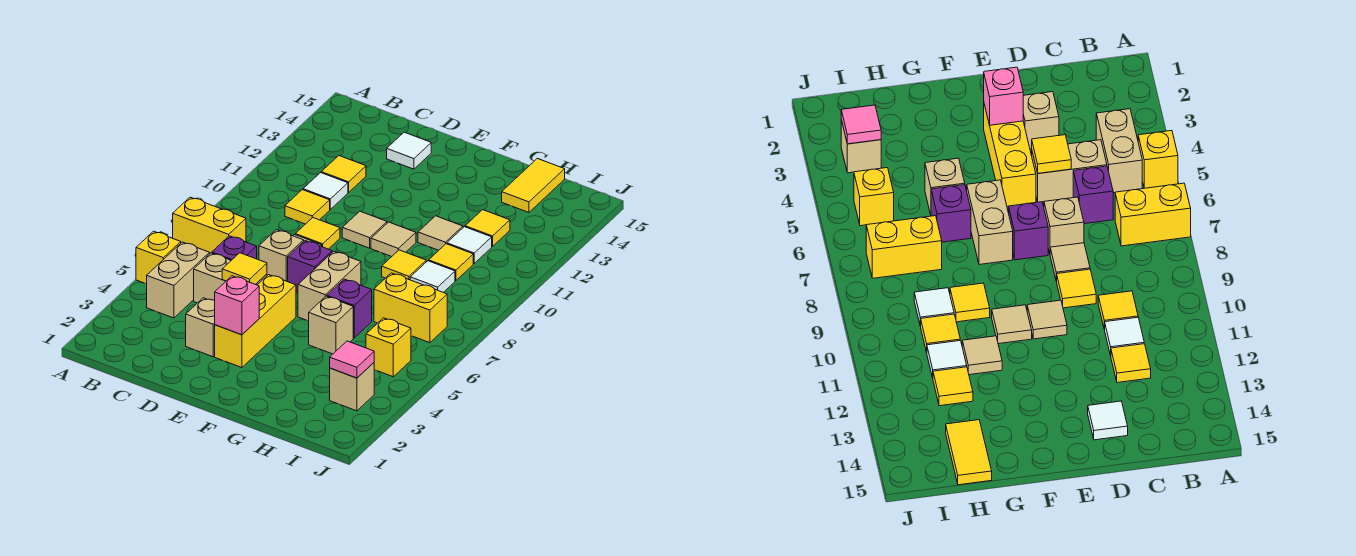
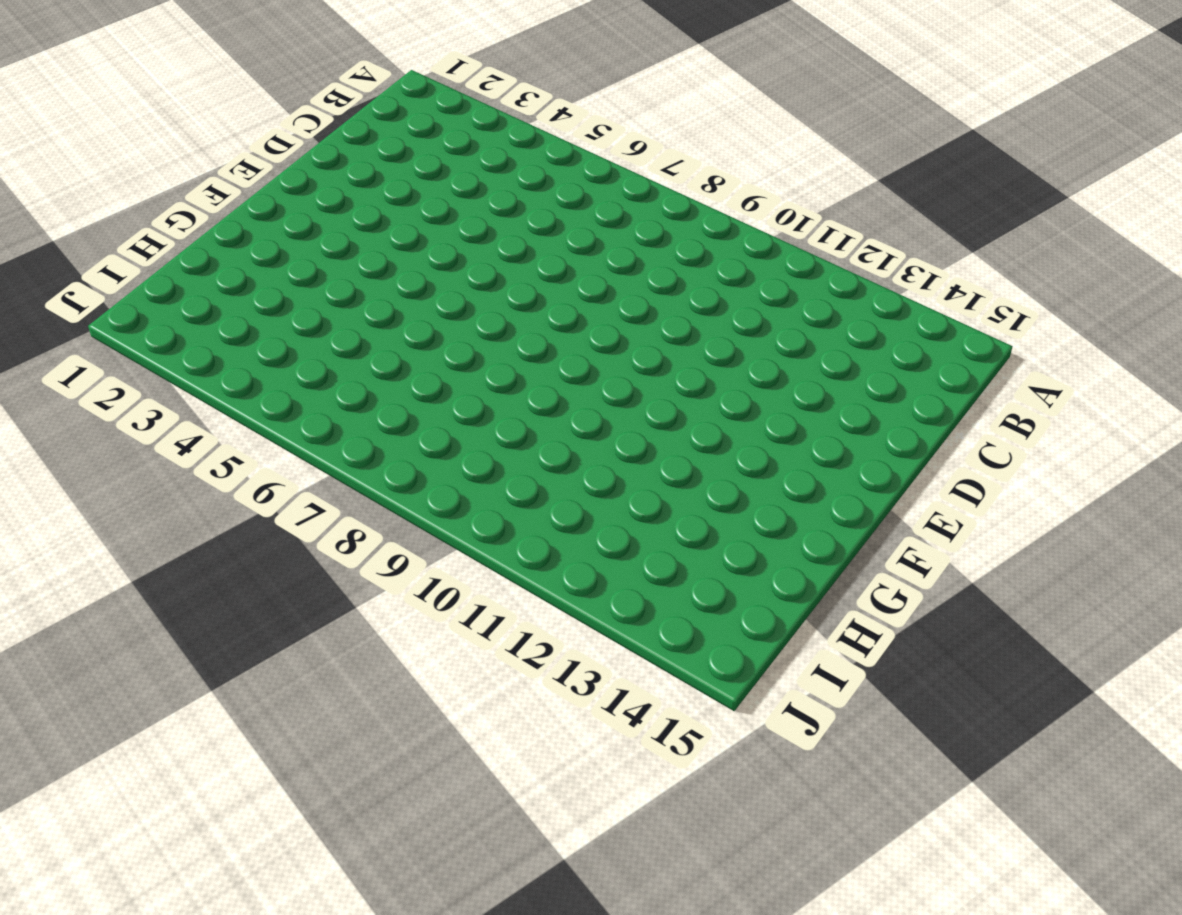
none -> yellow brick A5 level 1
none -> yellow brick A7:B7 level 1
none -> tan brick B4:B5 level 1
none -> tan brick C5:D5 level 1

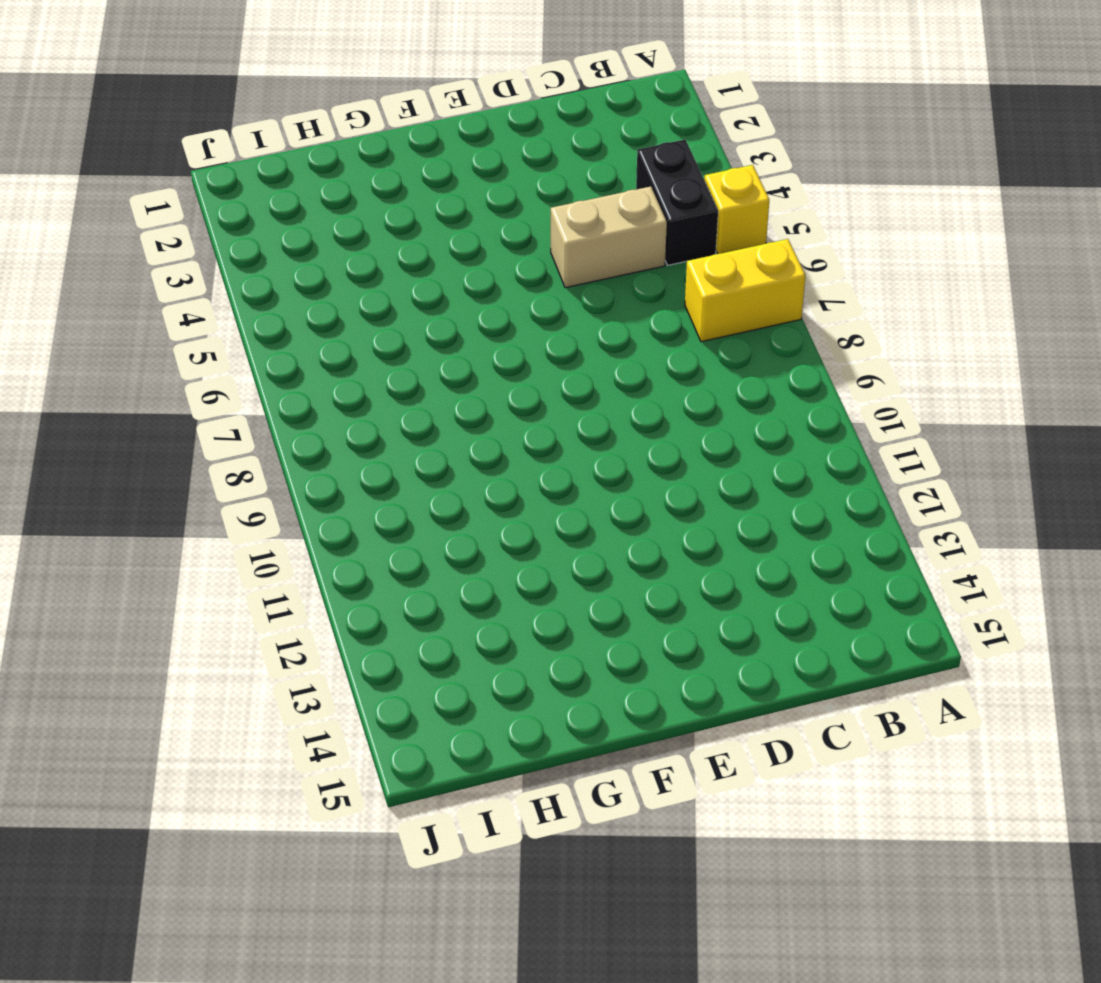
black brick B4:B5 level 1 -> tan brick B4:B5 level 1
none -> purple brick C6 level 1
none -> yellow tile C10 level 1
none -> white tile C11 level 1
none -> yellow tile C12 level 1

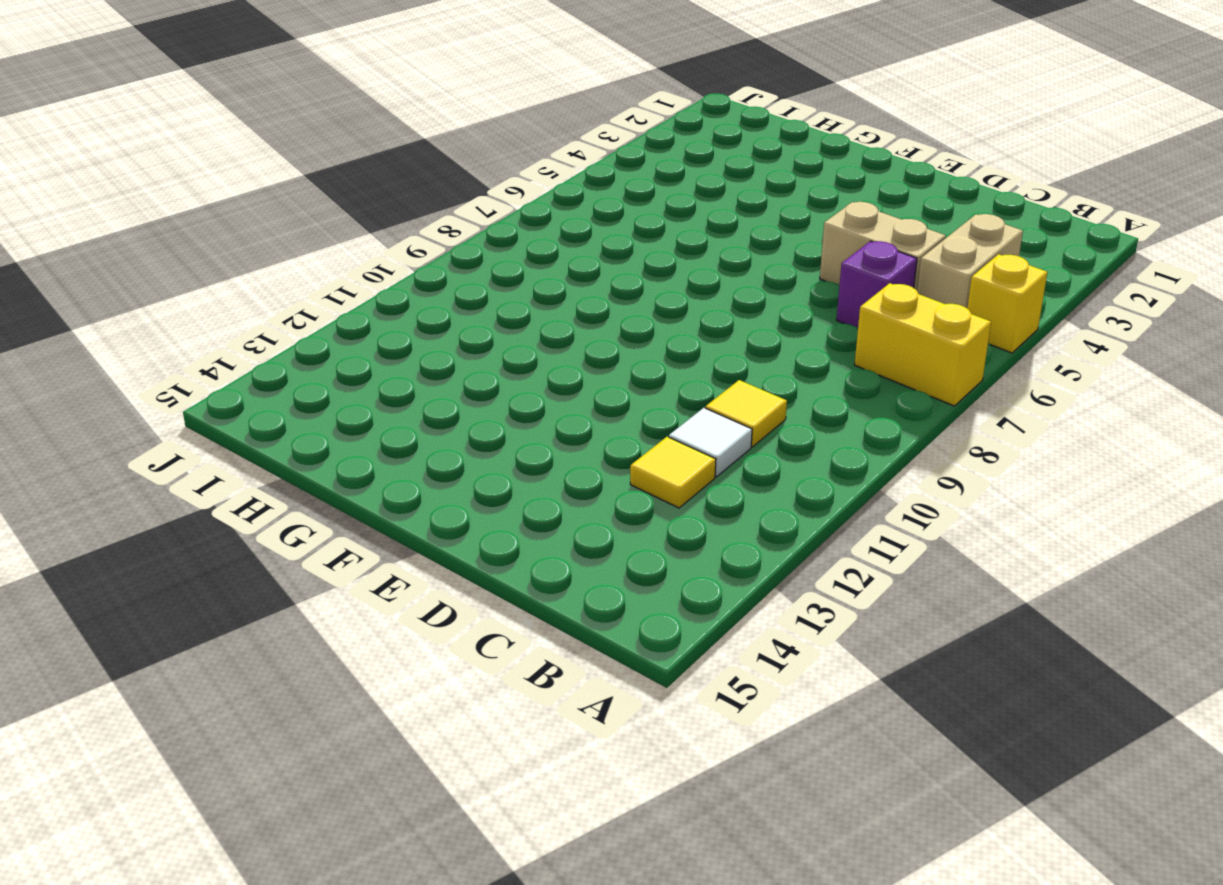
none -> tan brick D3 level 1
none -> tan brick D7 level 1
none -> tan tile D8 level 1
none -> yellow tile D9 level 1

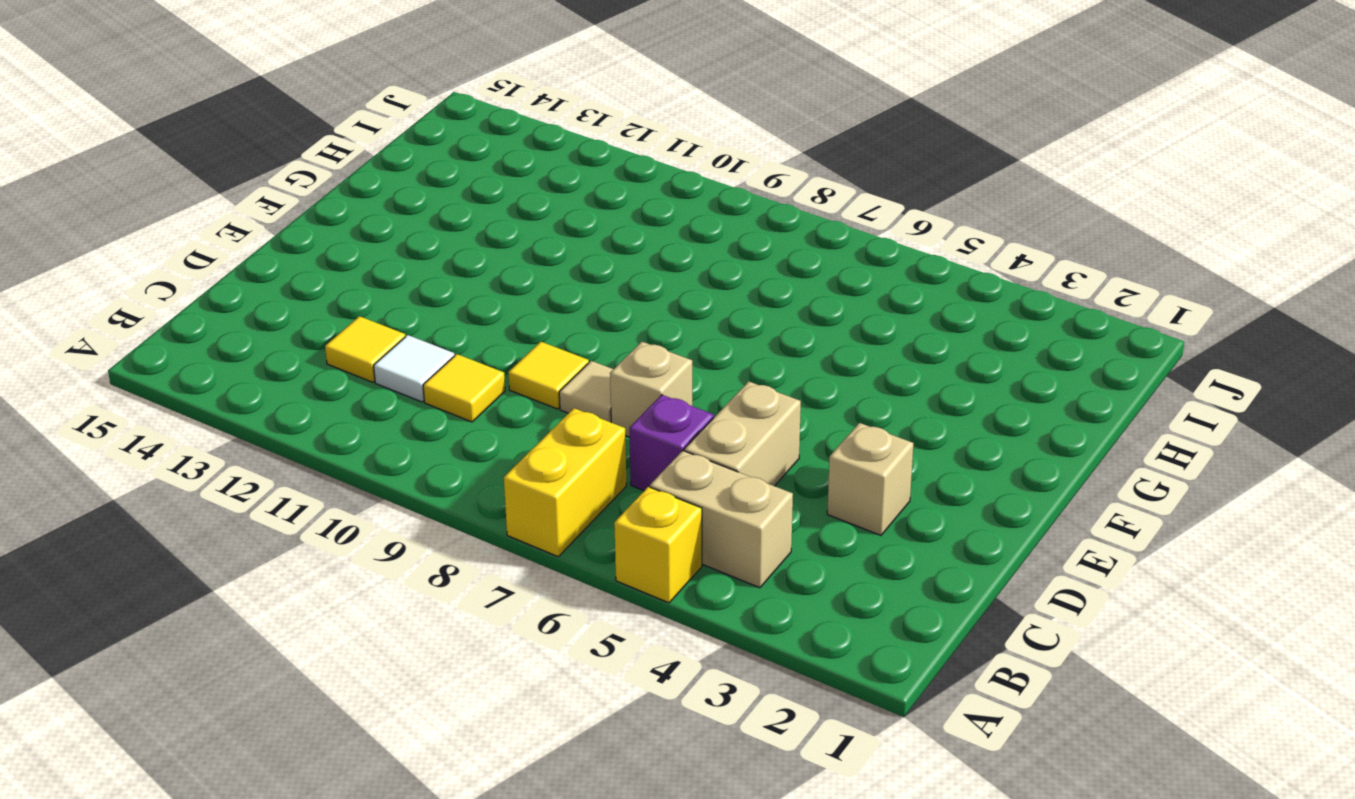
none -> white tile D14 level 1
none -> yellow brick E3:E5 level 1
none -> purple brick E7 level 1
none -> tan tile E10 level 1

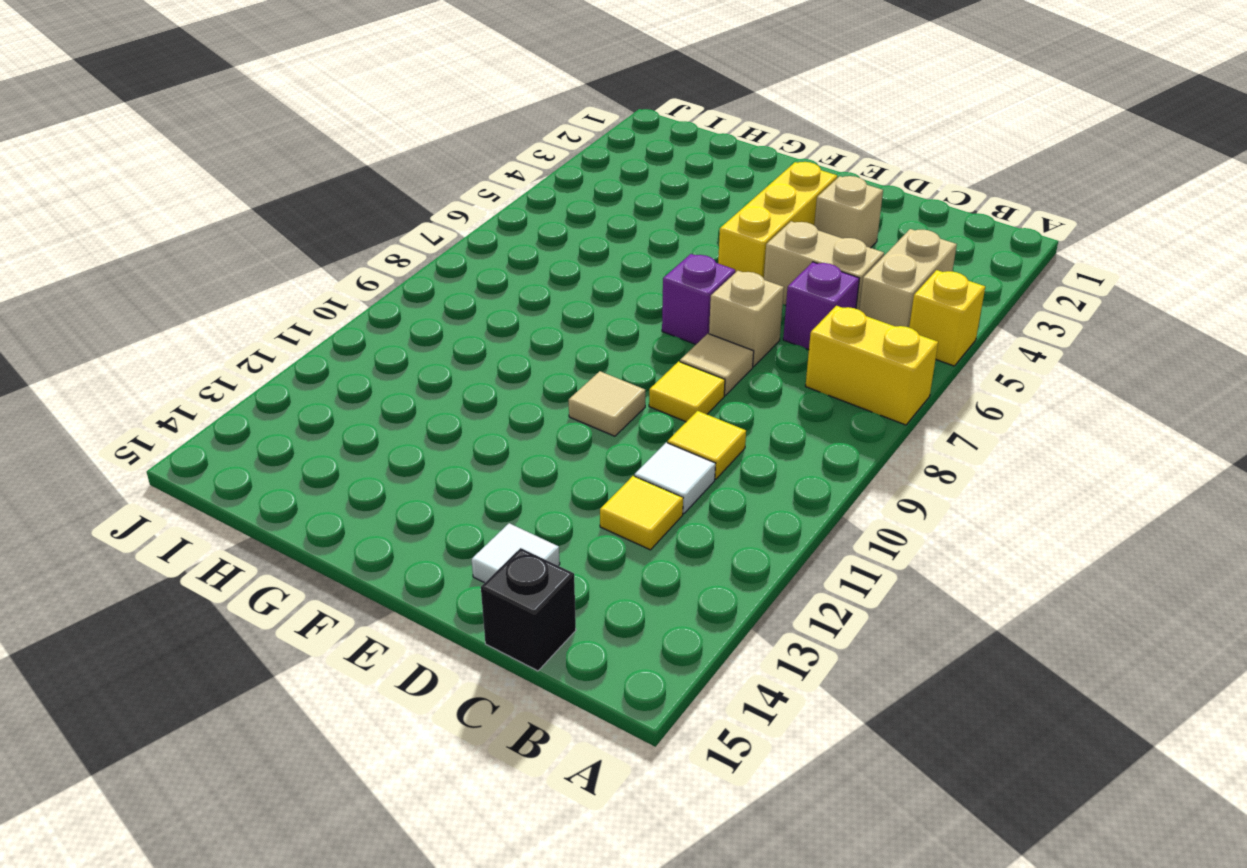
black brick C15 level 1 -> none
none -> tan brick F6:F7 level 1
none -> tan tile F10 level 1
none -> tan brick G5 level 1
none -> purple brick G6 level 1

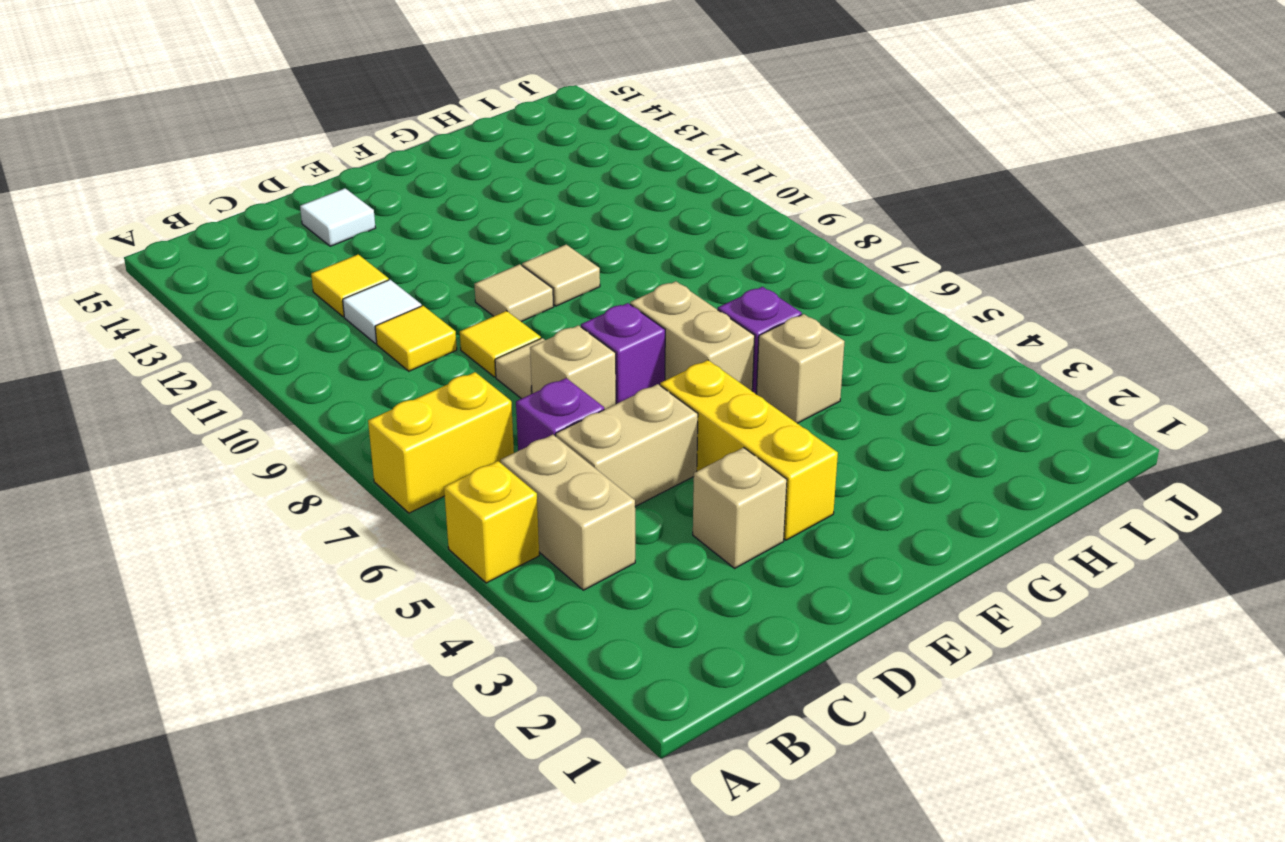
none -> yellow tile G9 level 1
none -> tan tile G11 level 1
none -> yellow brick H7:I7 level 1
none -> white tile H9 level 1

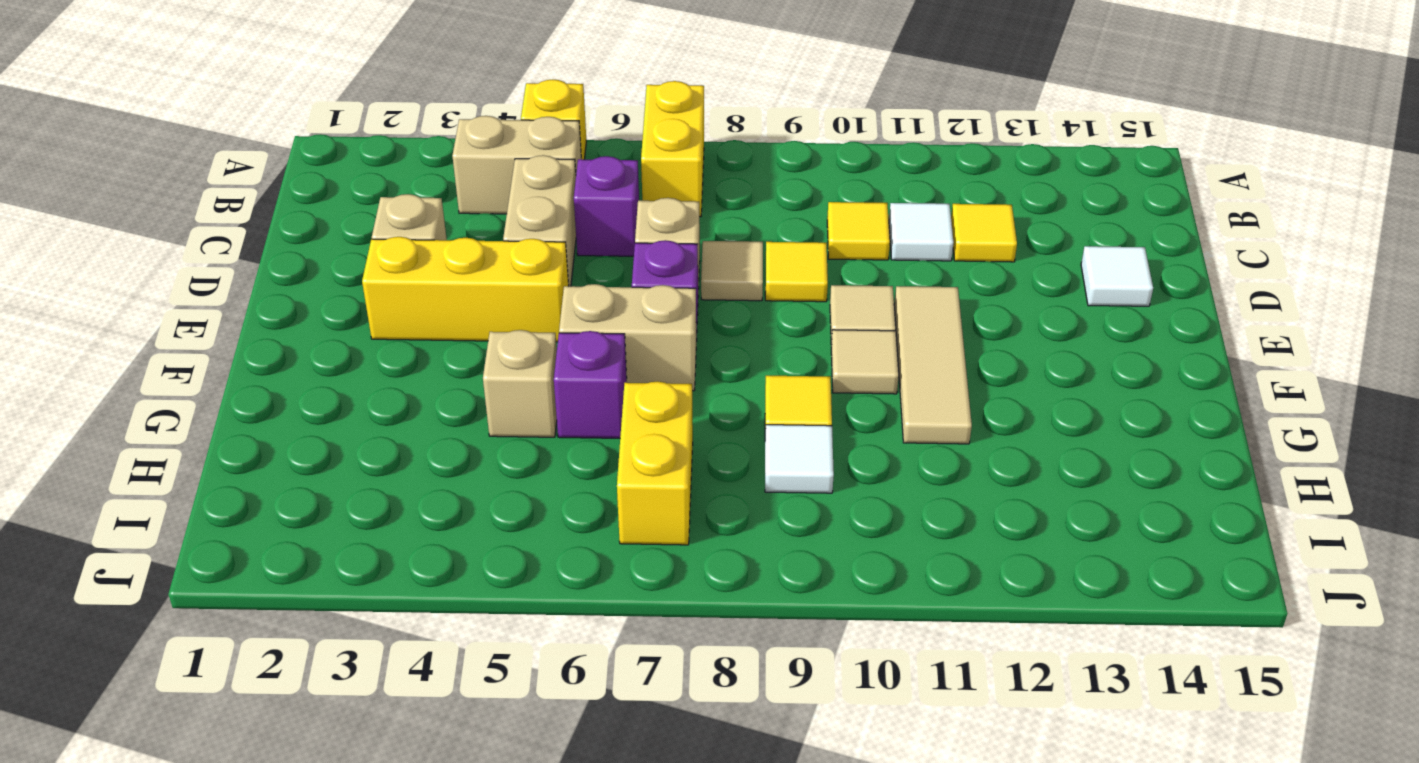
tan tile E11:G11 level 1 -> tan tile G11 level 1
none -> yellow tile H10 level 1
none -> white tile H11 level 1
none -> yellow tile H12 level 1
none -> yellow tile H14:H15 level 1

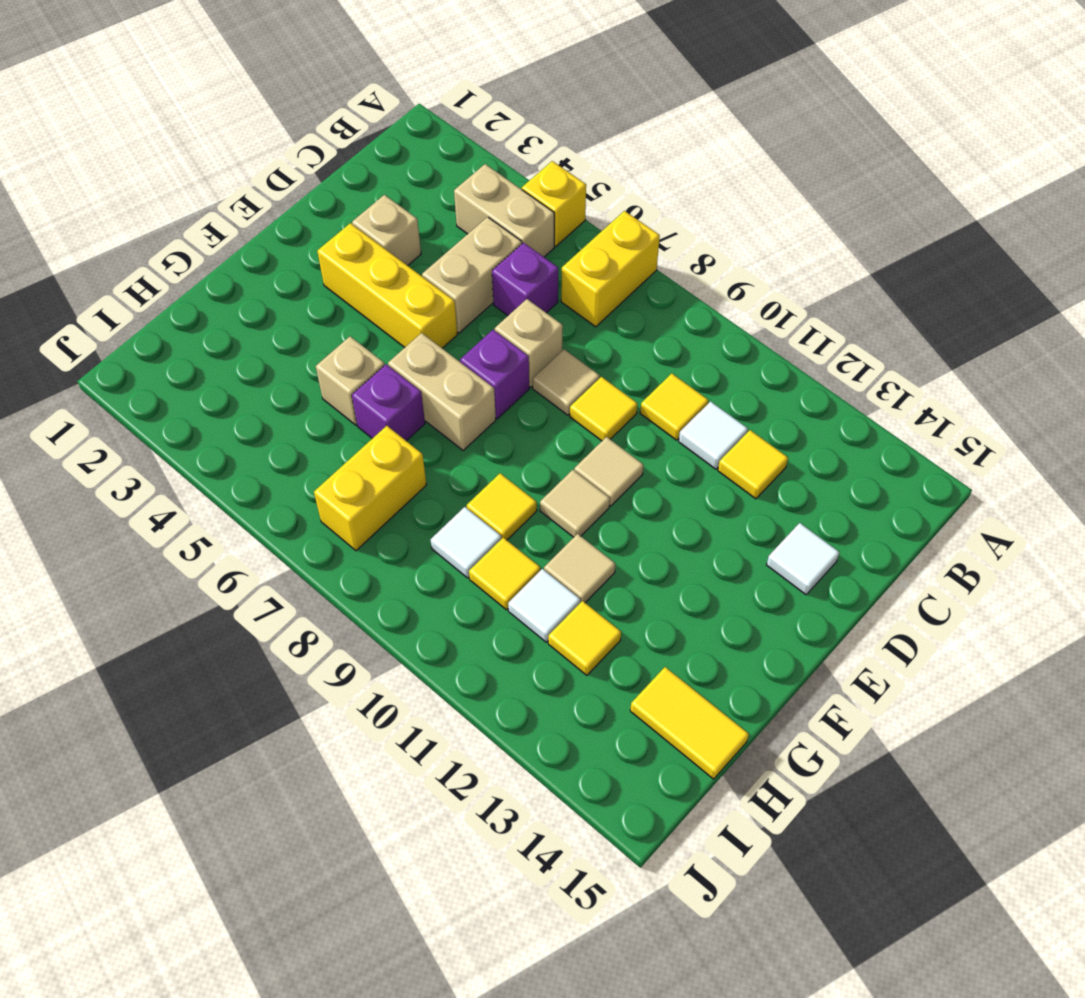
none -> tan brick I3 level 1
none -> yellow brick I5 level 1
none -> yellow tile D5 level 2
none -> pink brick E3 level 2

